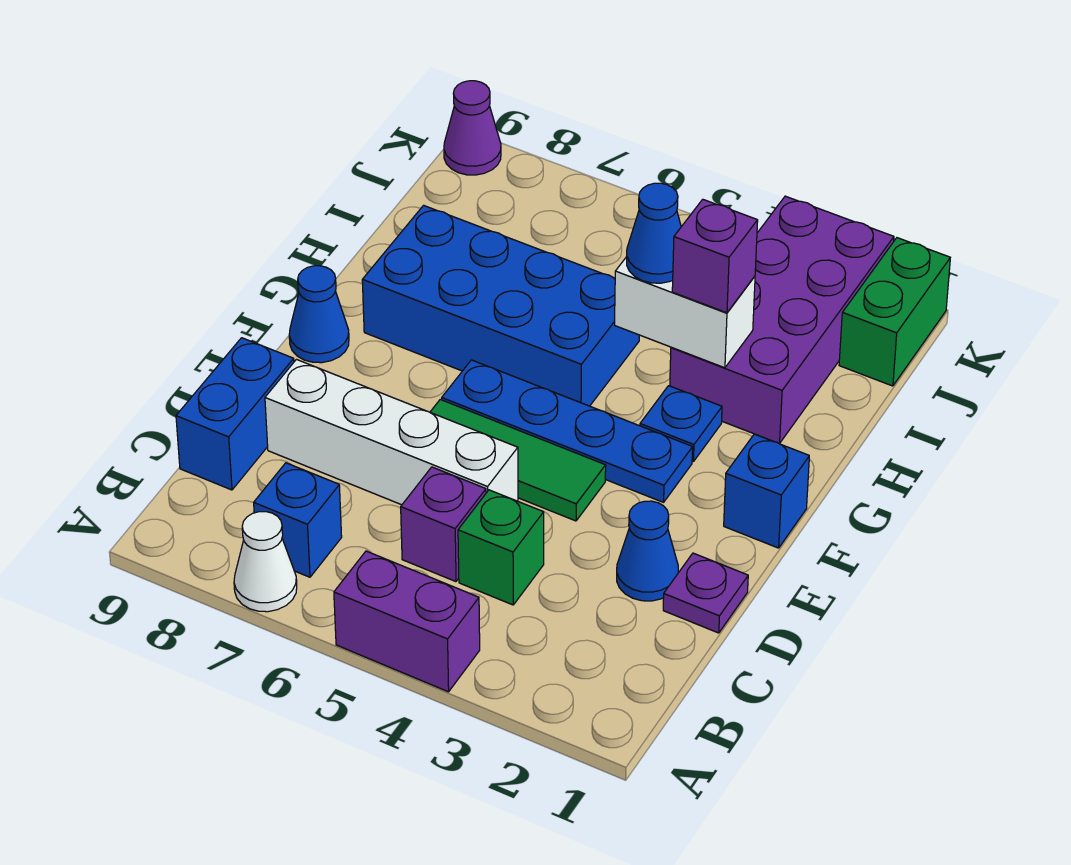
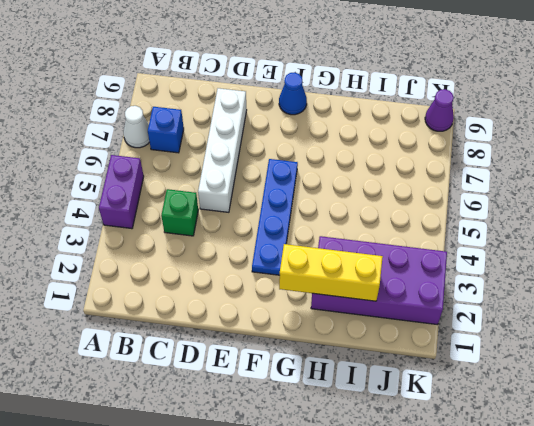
yellow brick G2:I2 level 2 -> none
none -> purple brick C5 level 1
none -> blue brick C9:D9 level 1
none -> purple plate D1 level 1

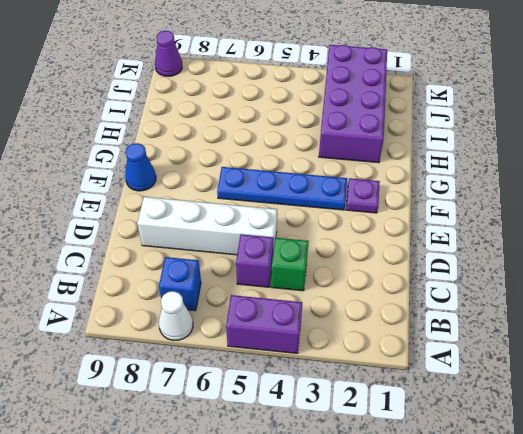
purple plate F2 level 1 -> purple plate D1 level 1
none -> blue brick C9:D9 level 1
none -> blue cone D2 level 1
none -> green tile E4:E6 level 1

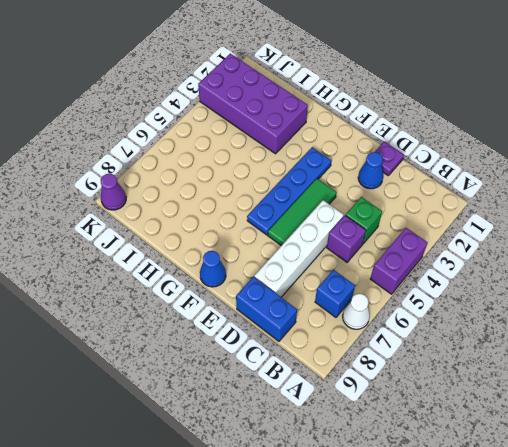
none -> blue brick F1 level 1
none -> blue plate G3 level 1
none -> blue brick G5:H8 level 1

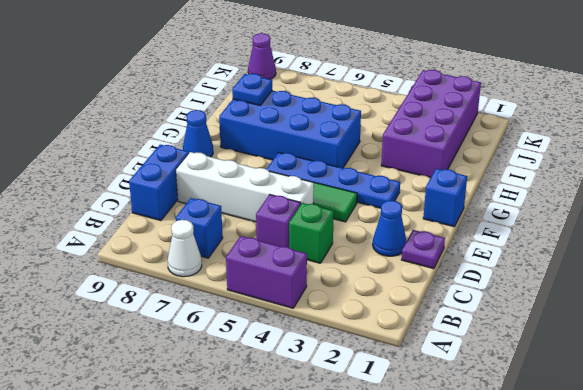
blue plate H8 level 2 -> blue plate G3 level 1
none -> green brick J1:K1 level 1
none -> white brick H3:H4 level 2
none -> purple brick H3 level 3

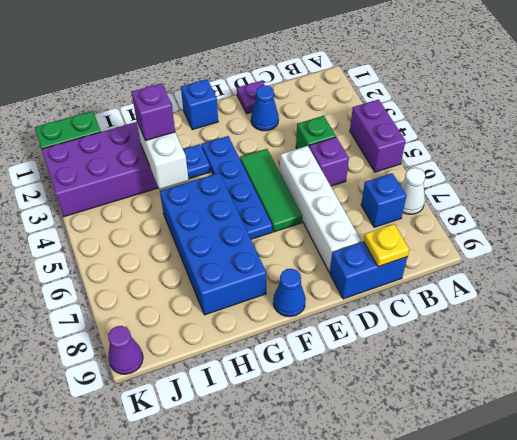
yellow plate C9 level 2 -> none
none -> blue cone H4 level 3

